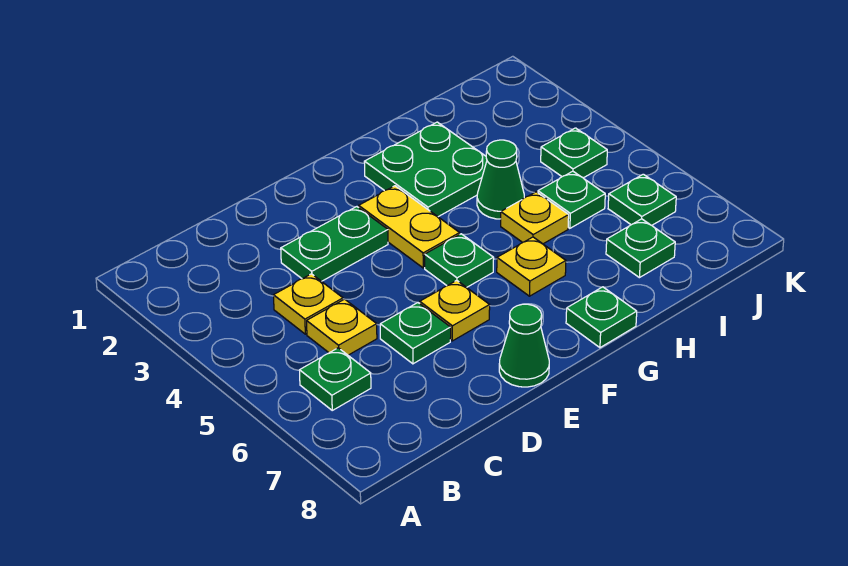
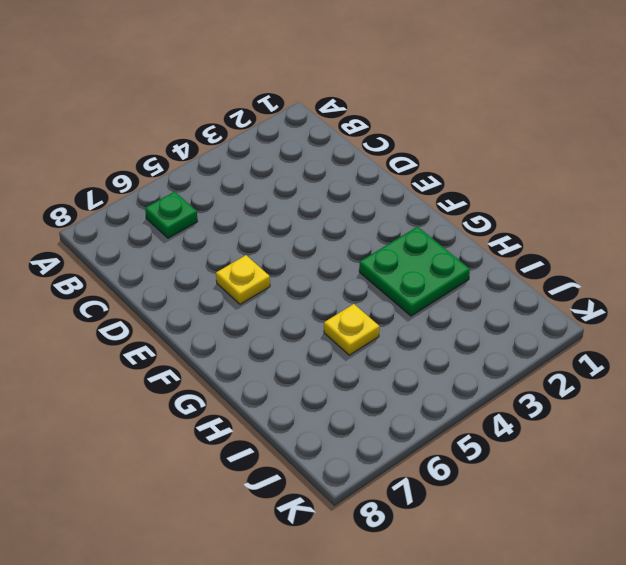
none -> yellow plate C4 level 1
none -> yellow plate C5 level 1
none -> green plate D3:E3 level 1

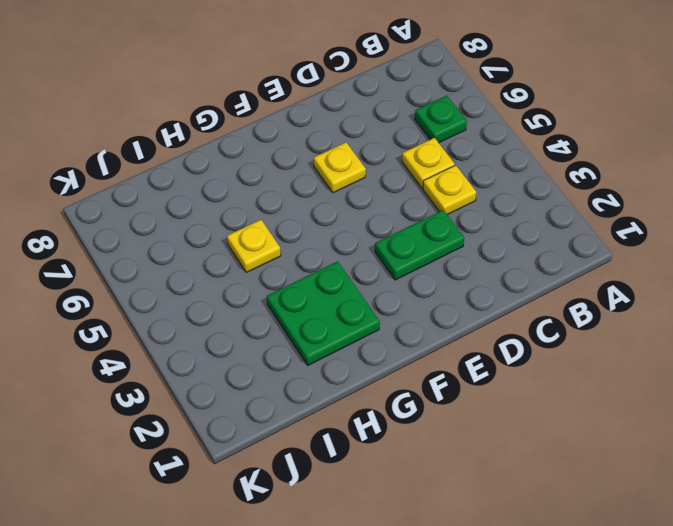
none -> green plate D6 level 1
none -> green cone E8 level 1
none -> yellow plate F3:F4 level 1

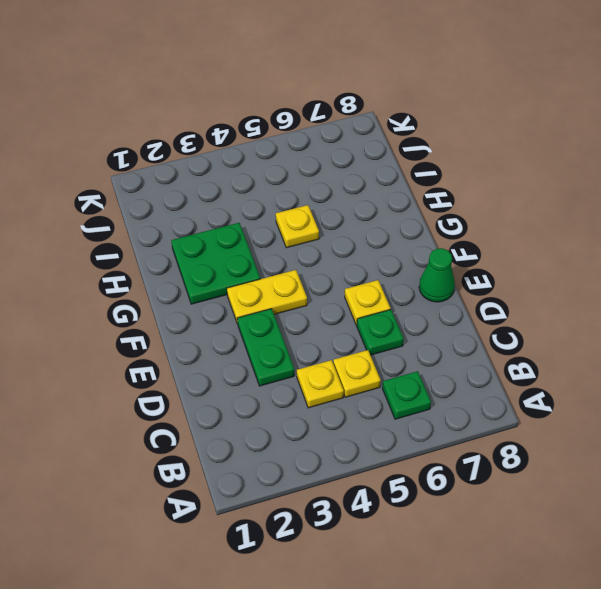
none -> green plate F5 level 1
none -> yellow plate G6 level 1
none -> green plate G8 level 1

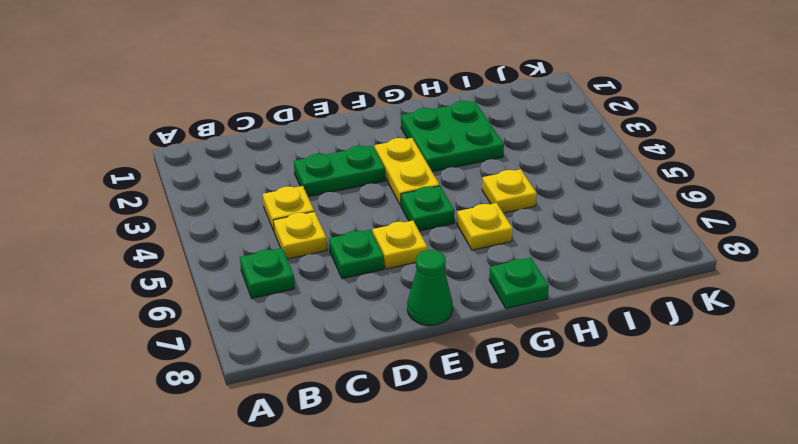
none -> green cone H4 level 1
none -> green plate I5 level 1
none -> green plate I7 level 1

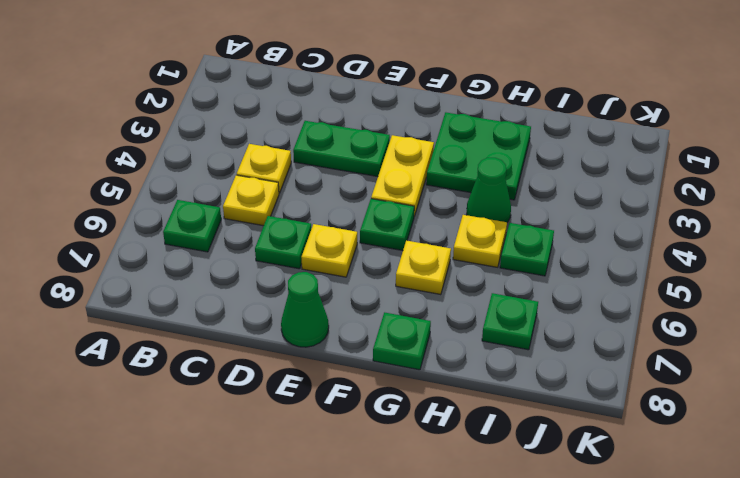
none -> green plate J4 level 1
none -> green plate J6 level 1

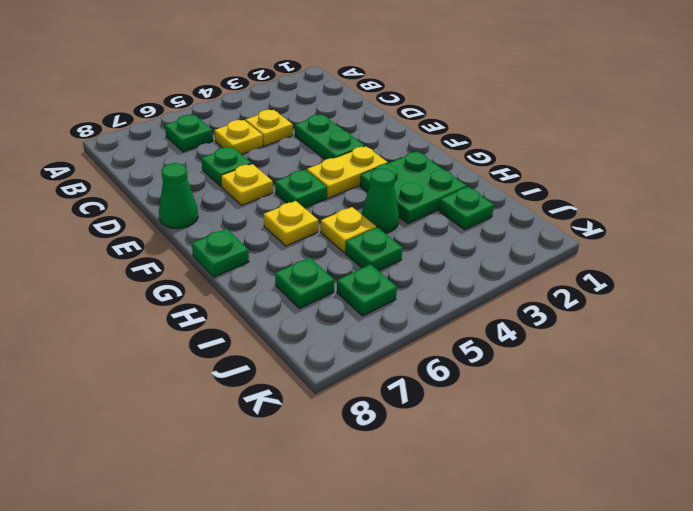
green plate I2 level 1 -> green plate J4 level 1

